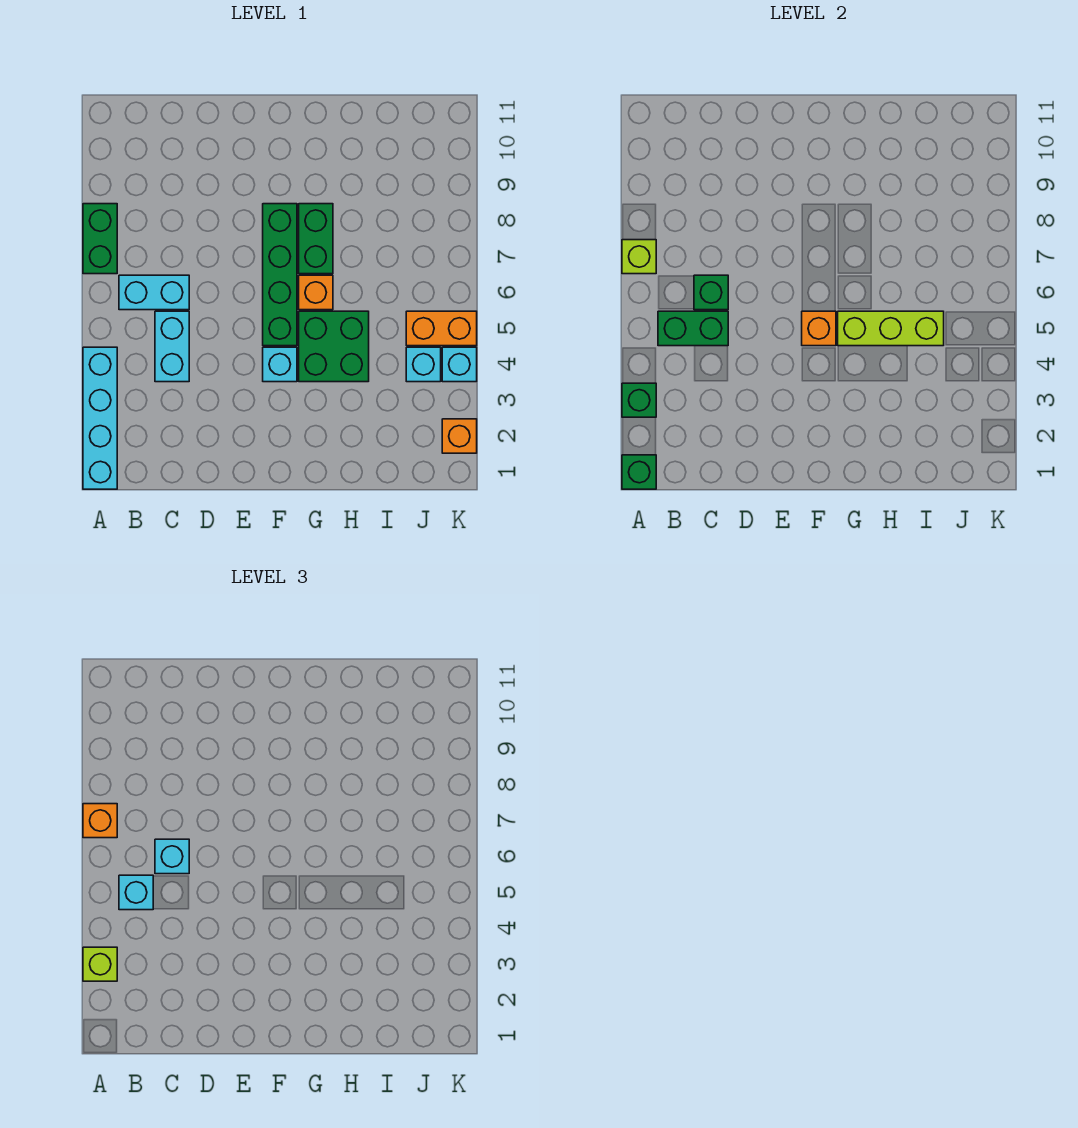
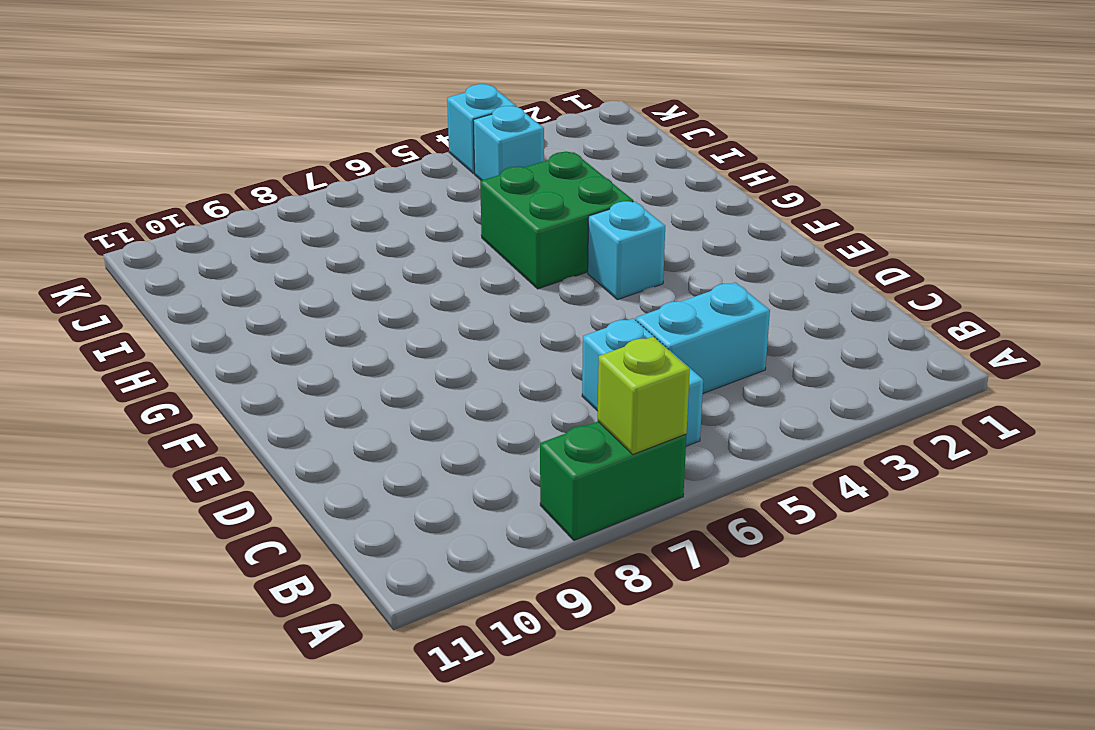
none -> cyan brick A1:A4 level 1
none -> green brick F5:F8 level 1
none -> orange brick G6 level 1

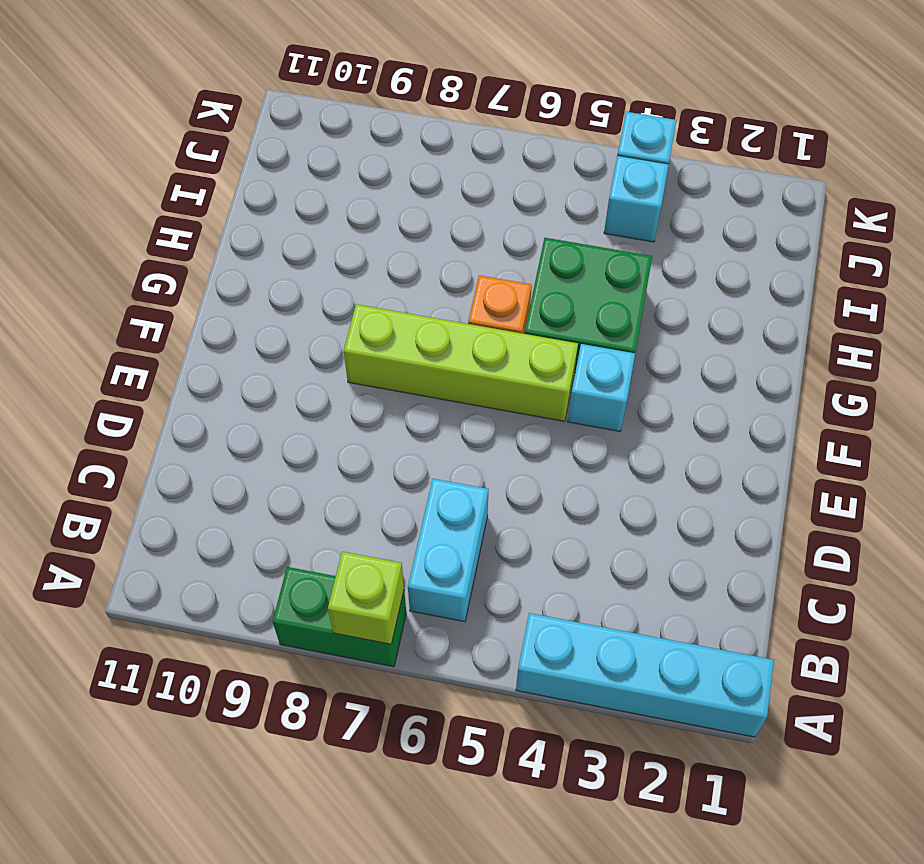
lime brick F5:F8 level 1 -> green brick F5:F8 level 1
none -> cyan brick C4:C5 level 1
none -> green brick G7:G8 level 1
none -> orange brick J5:K5 level 1

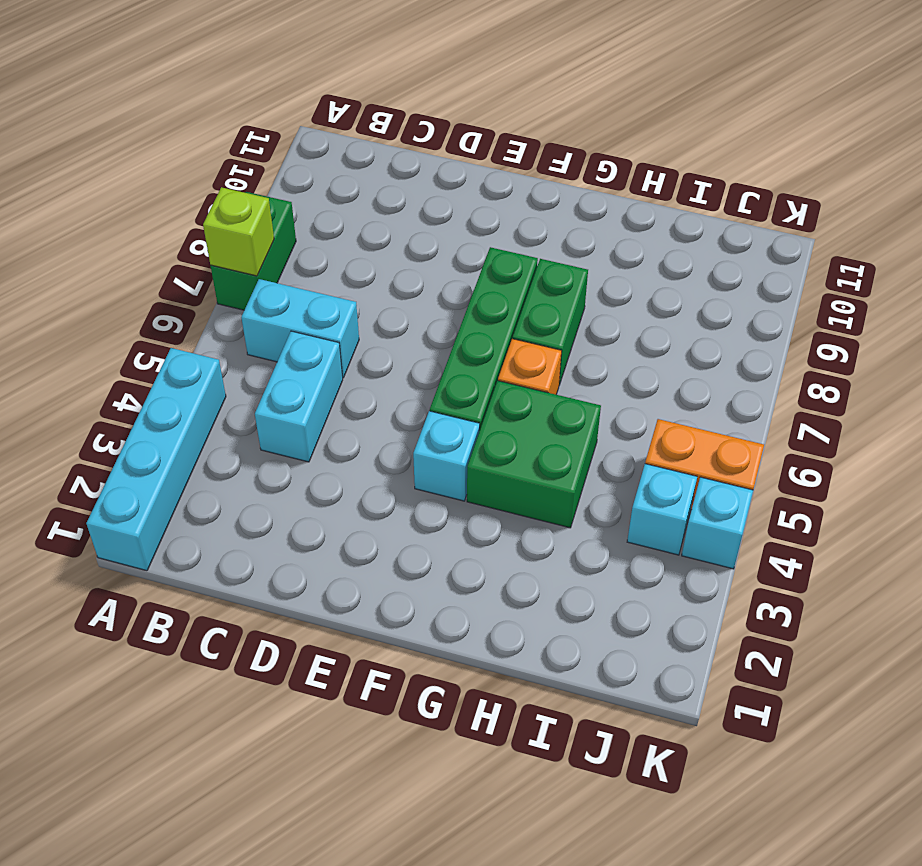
none -> orange brick K2 level 1
none -> green brick A1 level 2
none -> green brick A3 level 2

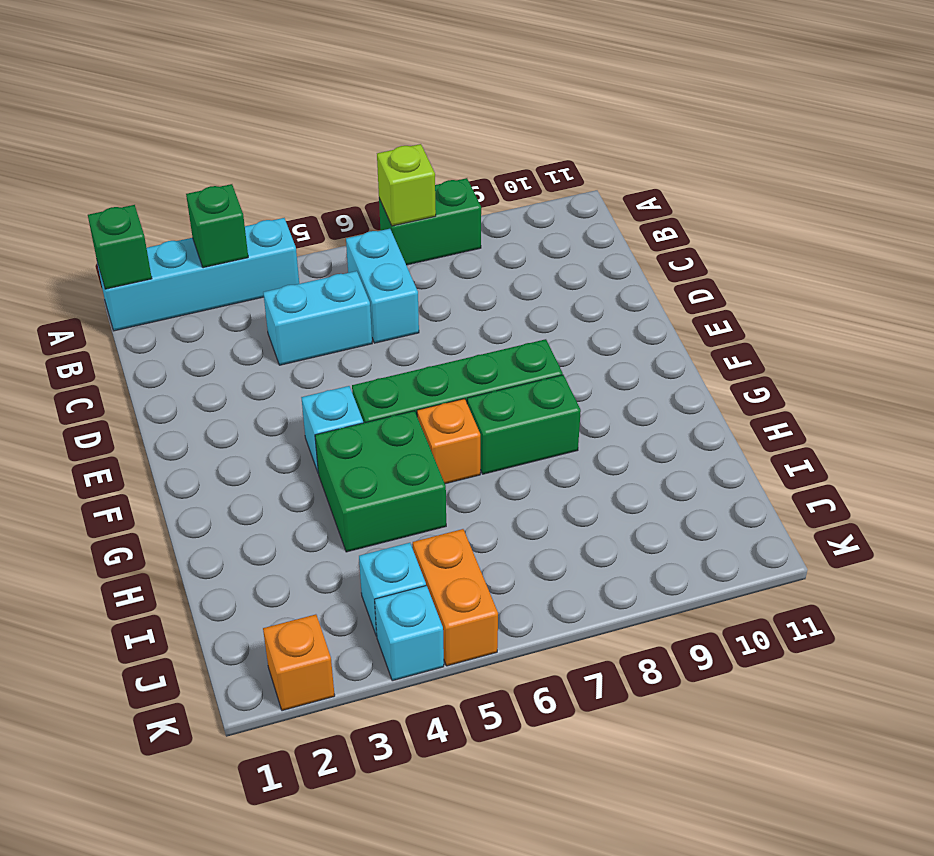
none -> green brick B5:C5 level 2
none -> green brick C6 level 2
none -> orange brick F5 level 2

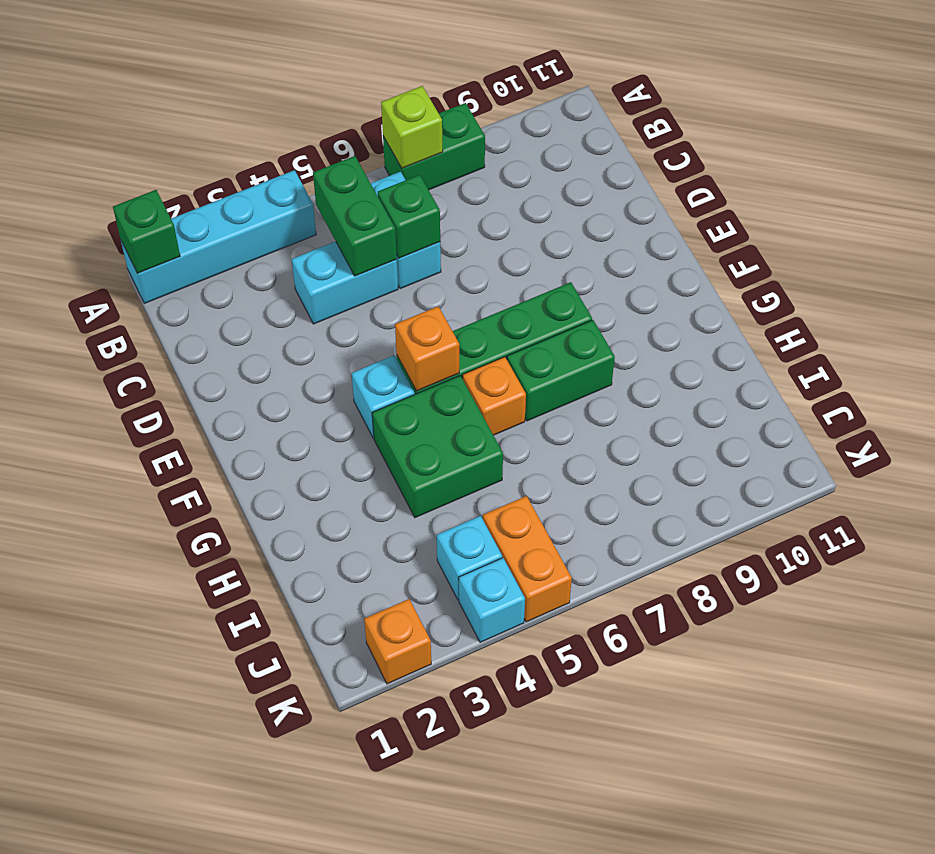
none -> green brick A3 level 2
none -> lime brick G5:I5 level 2
none -> lime brick A3 level 3

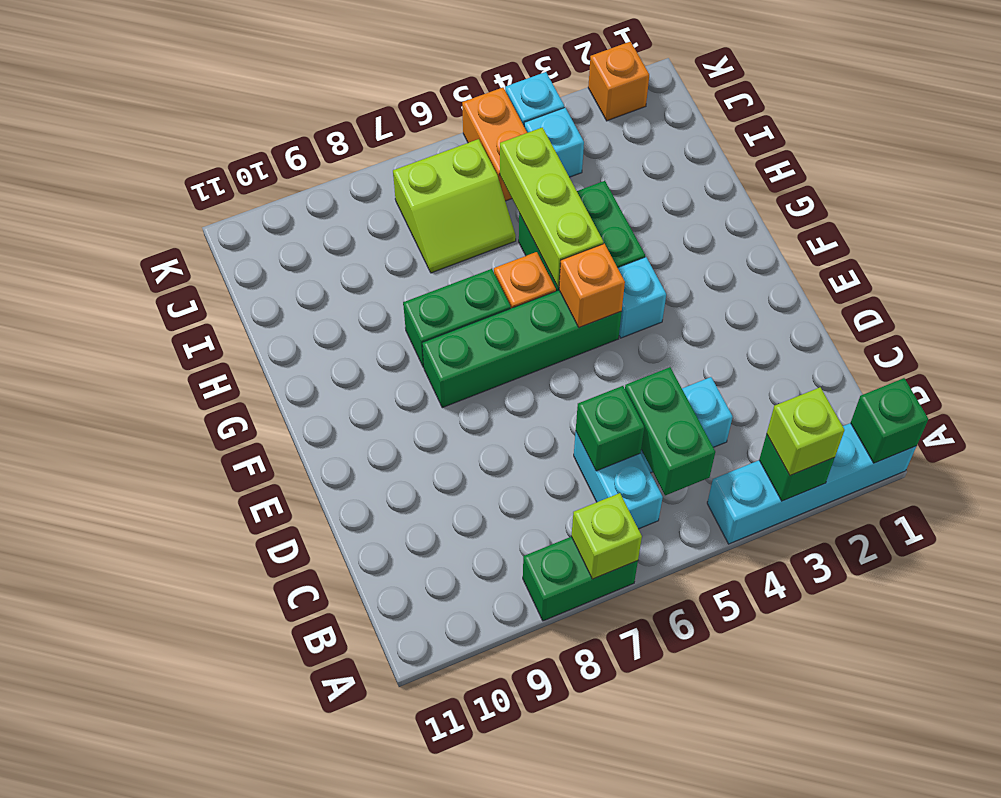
lime slope I6:J7 level 1 top J -> none
none -> orange brick A7 level 3
none -> cyan brick B5 level 3
none -> cyan brick C6 level 3

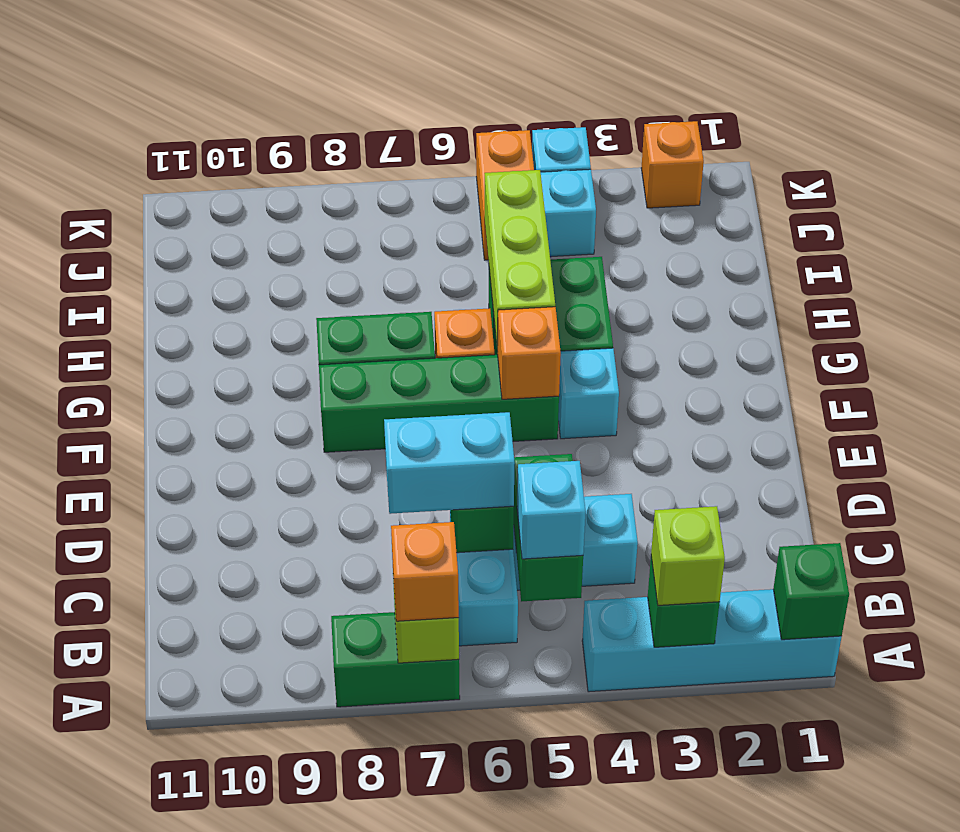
cyan brick C6:C7 level 3 -> cyan brick C6 level 3

